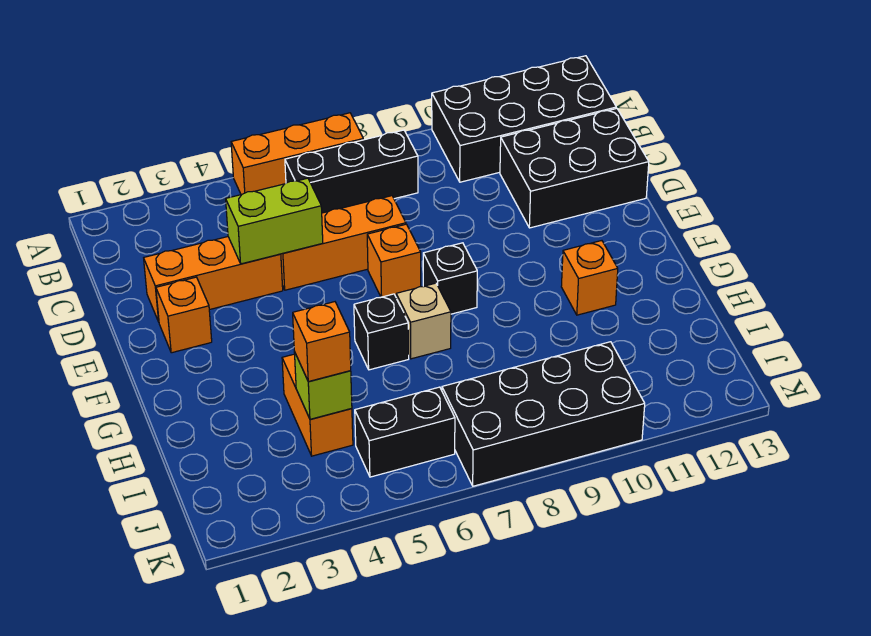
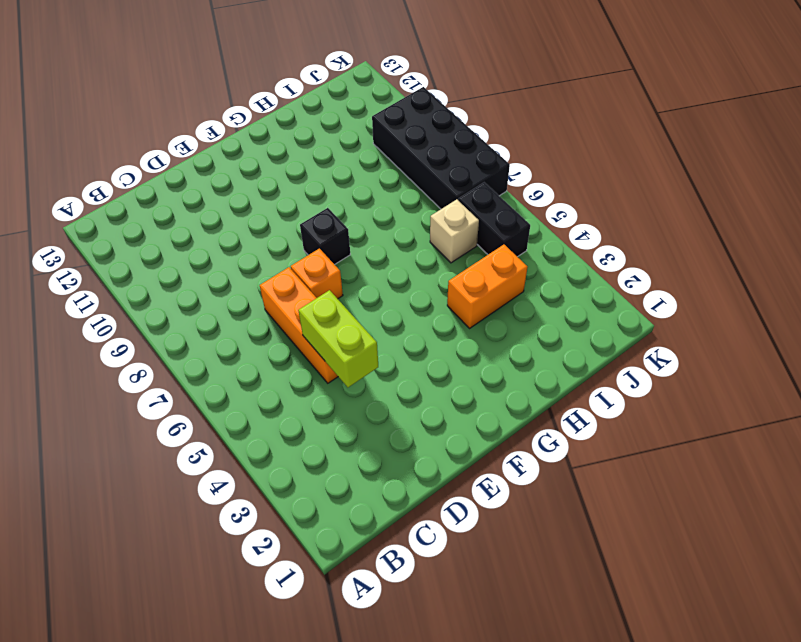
tan brick I6 level 1 -> tan brick G7 level 1
none -> orange brick A5:A7 level 1
none -> black brick A10:B13 level 1
none -> black brick B6:B8 level 1

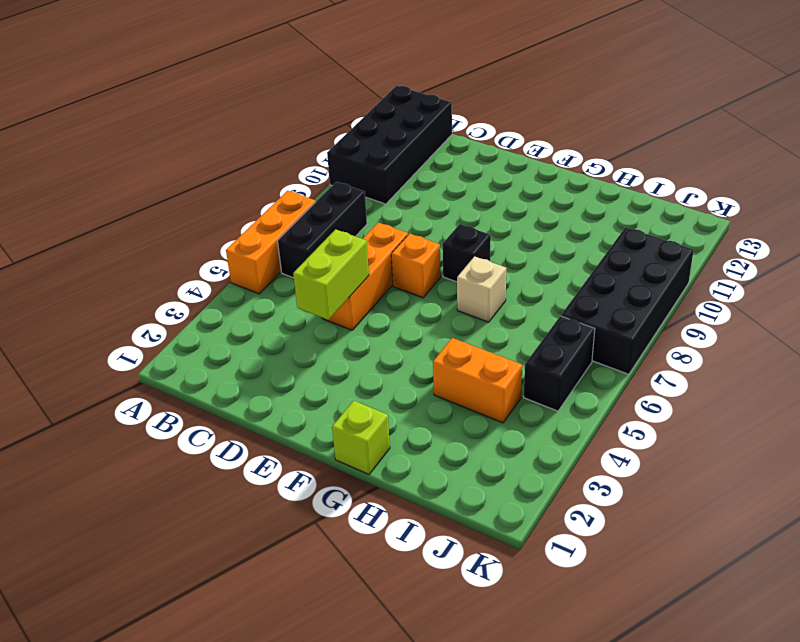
lime brick G1 level 1 -> lime brick I4 level 2
none -> black brick C11:D13 level 1
none -> orange brick D2:D4 level 1
none -> orange brick E2 level 1

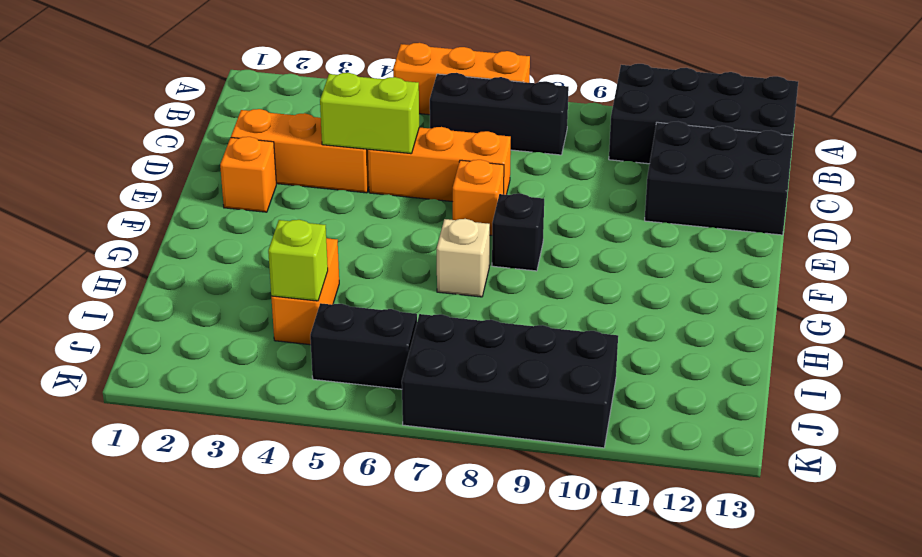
none -> black brick G6 level 1
none -> orange brick G11 level 1
none -> orange brick I4 level 3

